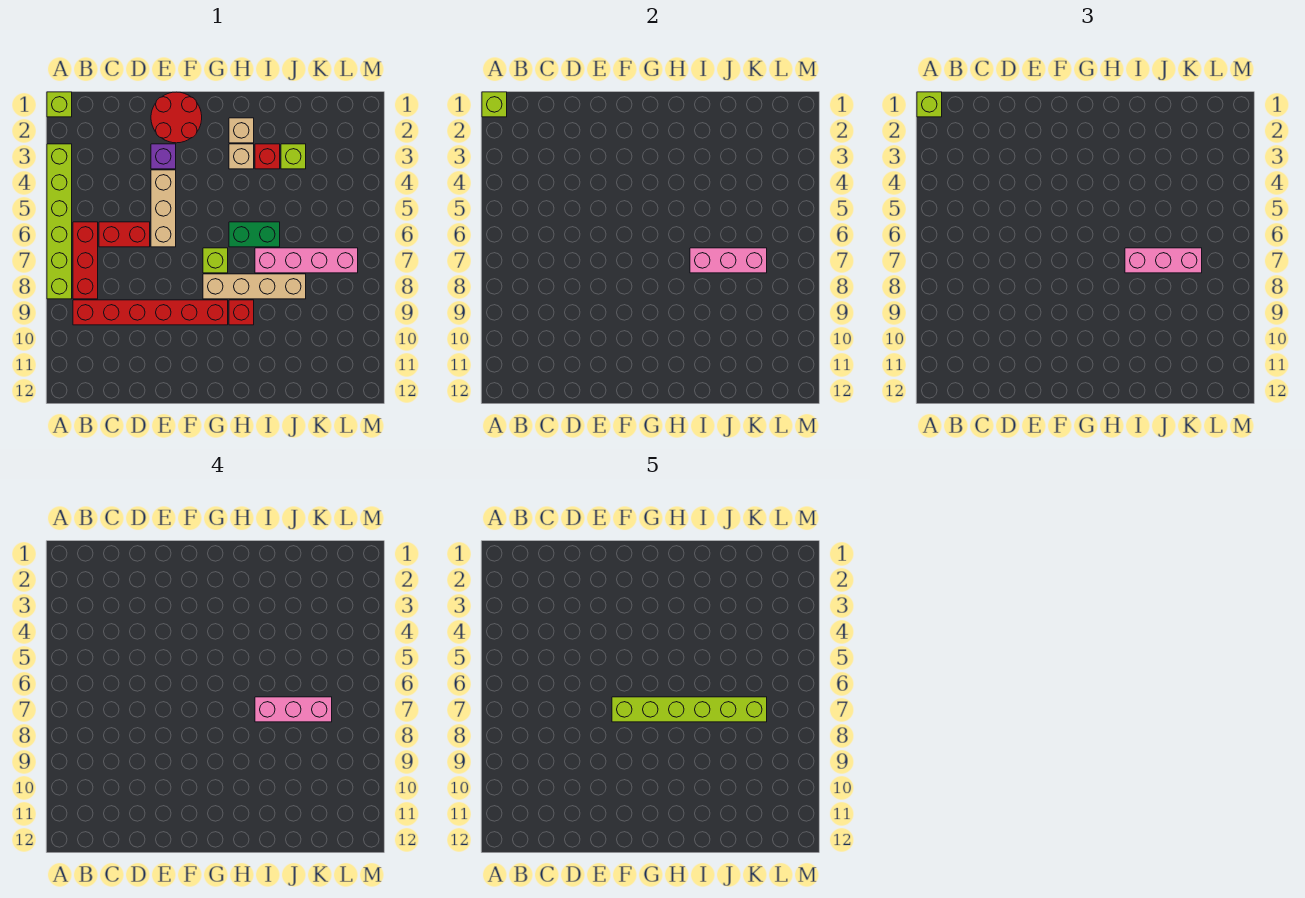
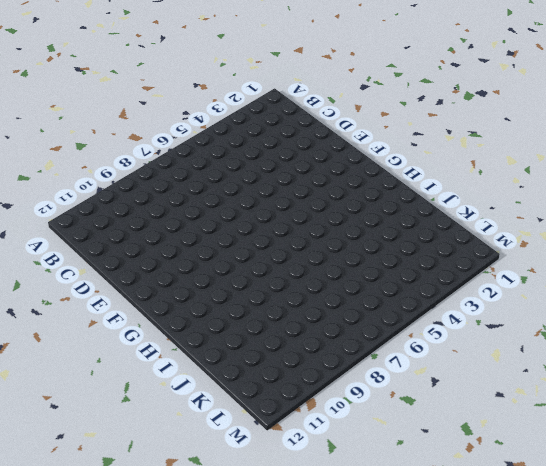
none -> lime brick A1 level 1
none -> lime brick A3:A8 level 1
none -> red brick B6:B8 level 1

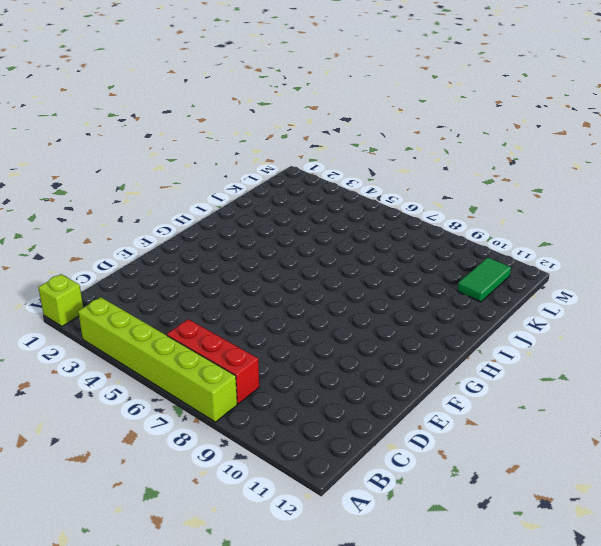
green tile K11:L11 level 1 -> none
none -> red brick B9:G9 level 1
none -> red brick C6:D6 level 1
none -> red round brick E1:F2 level 1

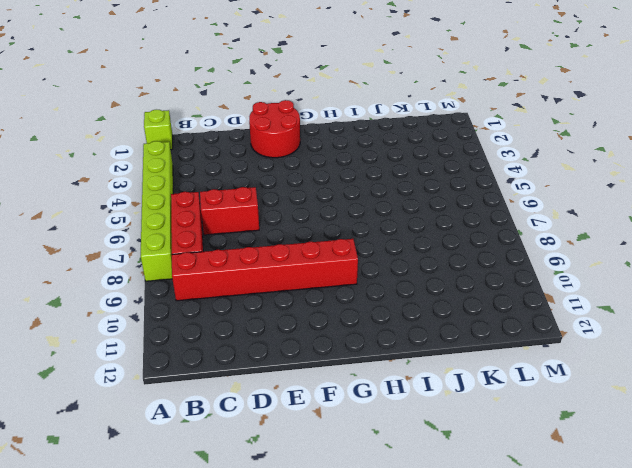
none -> purple brick E3 level 1
none -> tan brick E4:E6 level 1
none -> lime brick G7 level 1

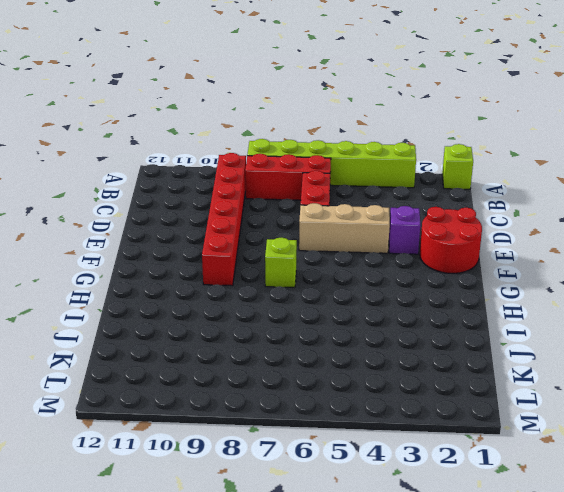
none -> tan brick G8:J8 level 1
none -> tan brick H2 level 1
none -> tan brick H3 level 1

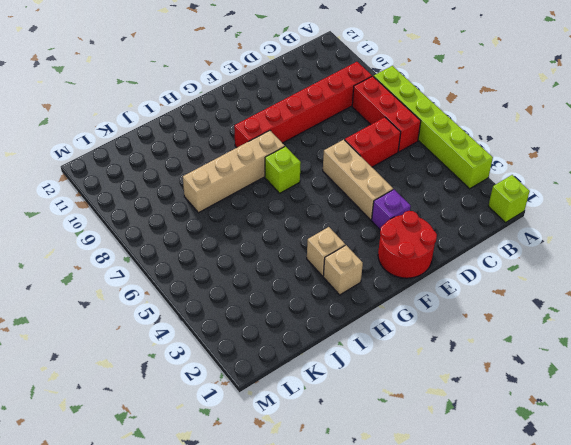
none -> green brick H6:I6 level 1
none -> red brick H9 level 1
none -> red brick I3 level 1

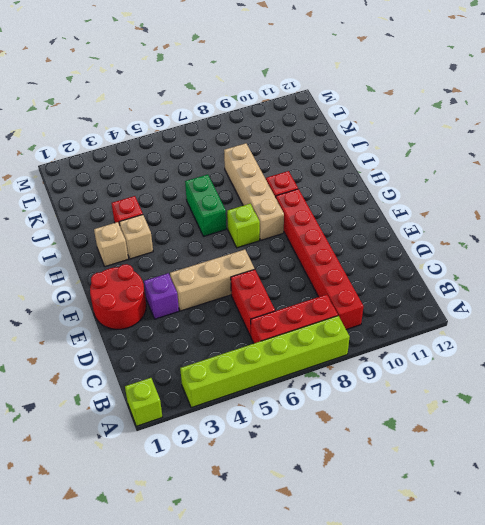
none -> pink brick I7:L7 level 1
none -> lime brick J3 level 1
none -> lime brick A1 level 2

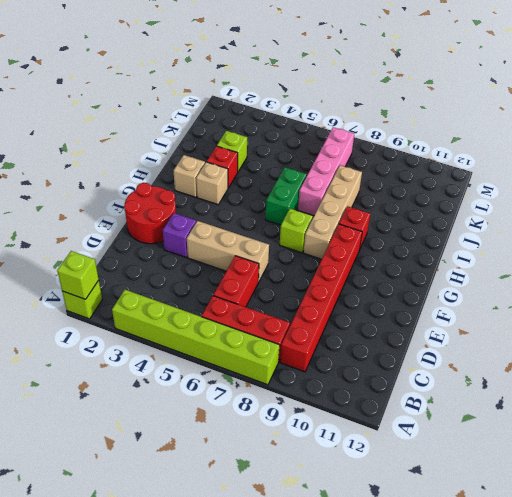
none -> pink brick I7:K7 level 2
none -> lime brick A1 level 3
none -> pink brick I7:K7 level 3

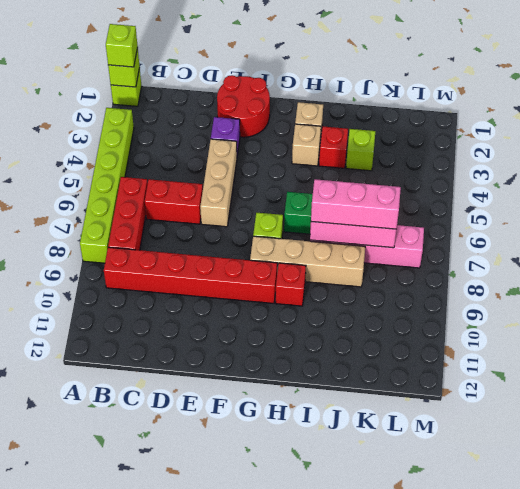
none -> pink brick I7:K7 level 4
none -> lime brick F7:K7 level 5

